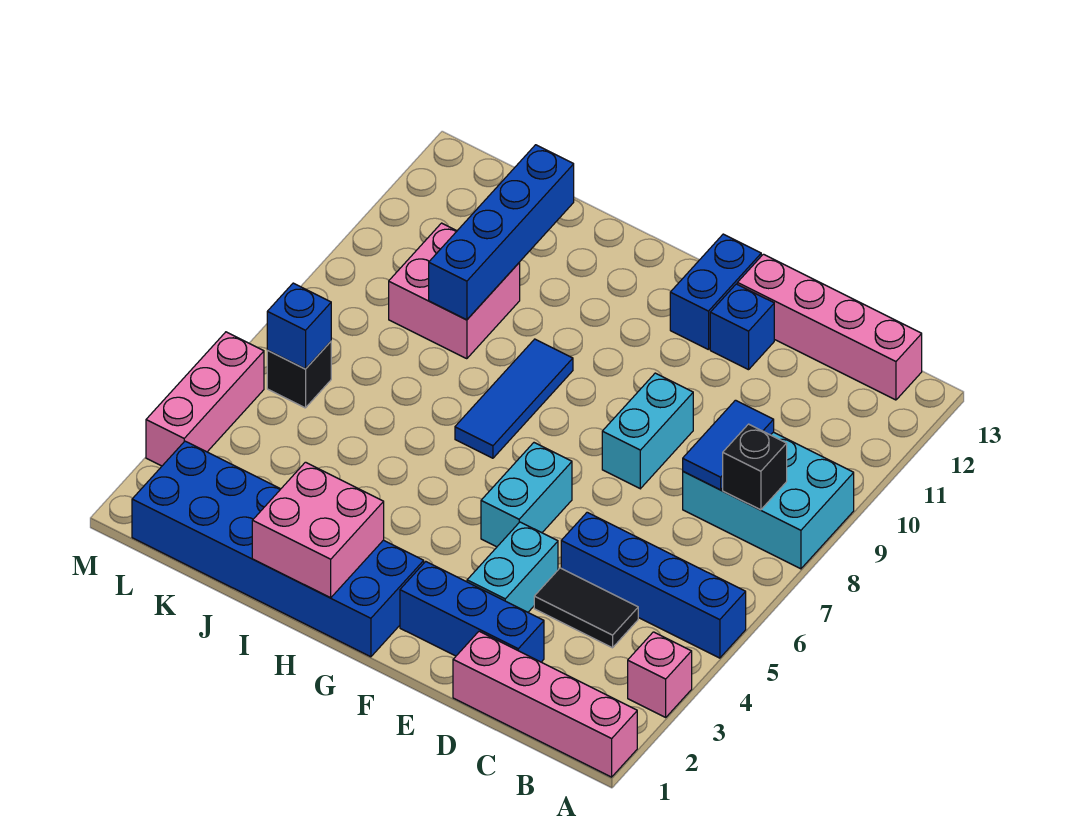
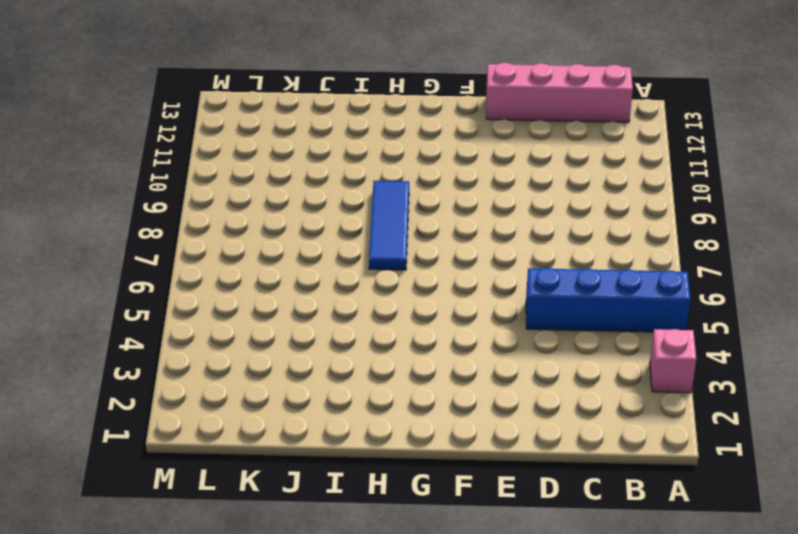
none -> pink brick A1:D1 level 1
none -> cyan brick A8:C9 level 1
none -> black tile C4:D4 level 1

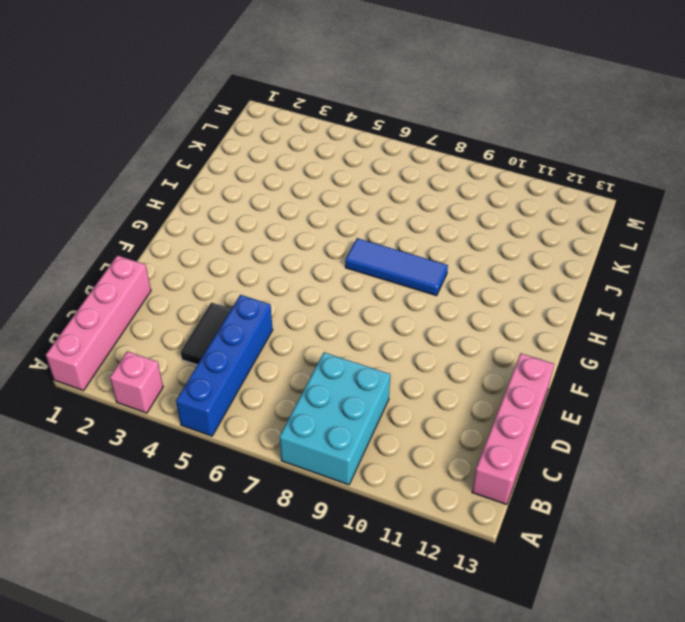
none -> blue brick D2:F2 level 1
none -> cyan brick E3:E4 level 1
none -> cyan brick E8:E9 level 1

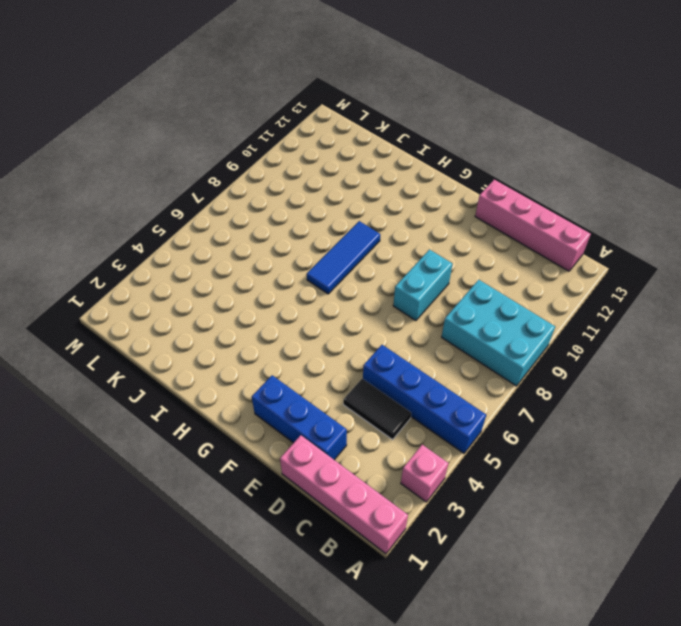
none -> cyan brick E3:E4 level 1
none -> blue brick E12 level 1
none -> cyan brick F5:F6 level 1

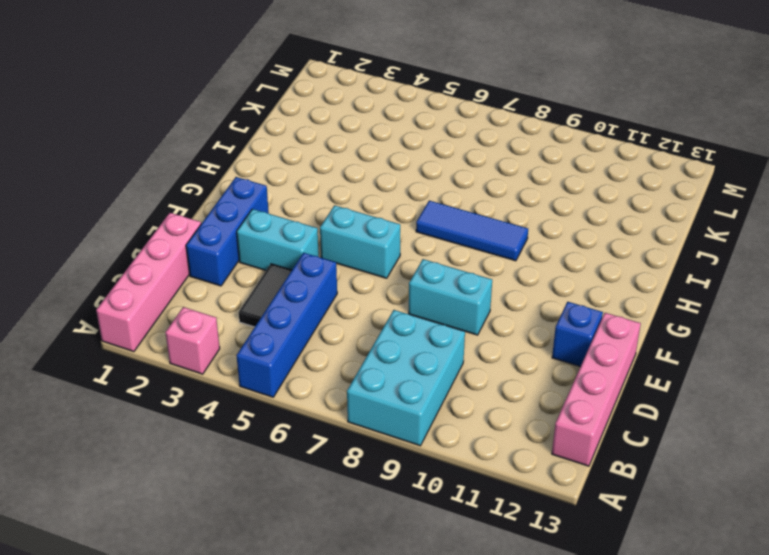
none -> blue brick F12:F13 level 1
none -> blue brick G1:L2 level 1
none -> pink brick J9:K10 level 1

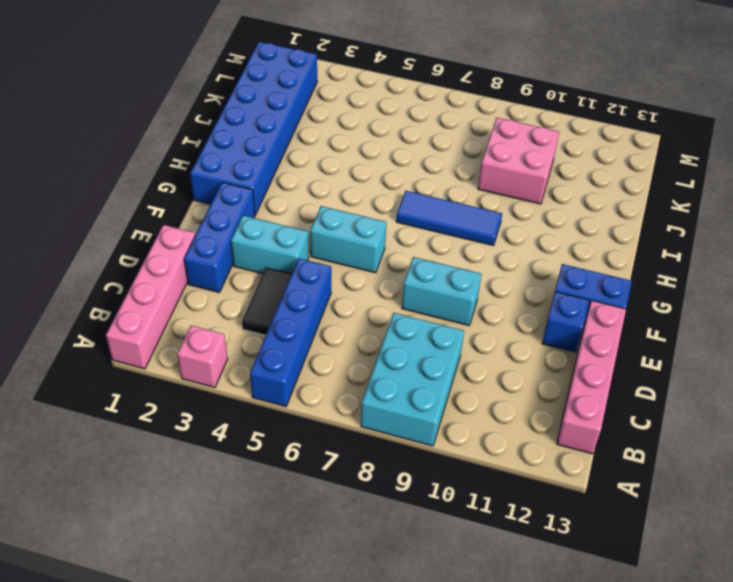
none -> black brick L6 level 1
none -> pink brick M3:M5 level 1
none -> black brick B8 level 2

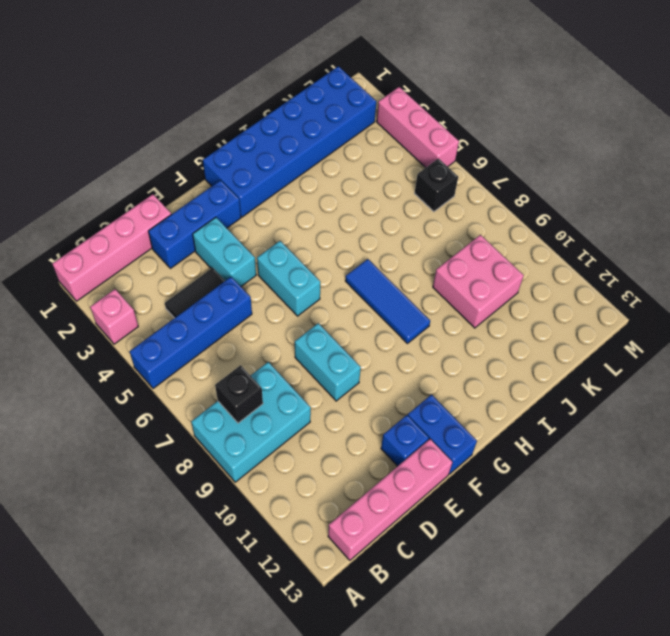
none -> blue tile C8:C9 level 2
none -> pink brick H1:I2 level 2
none -> blue brick J9:J12 level 2

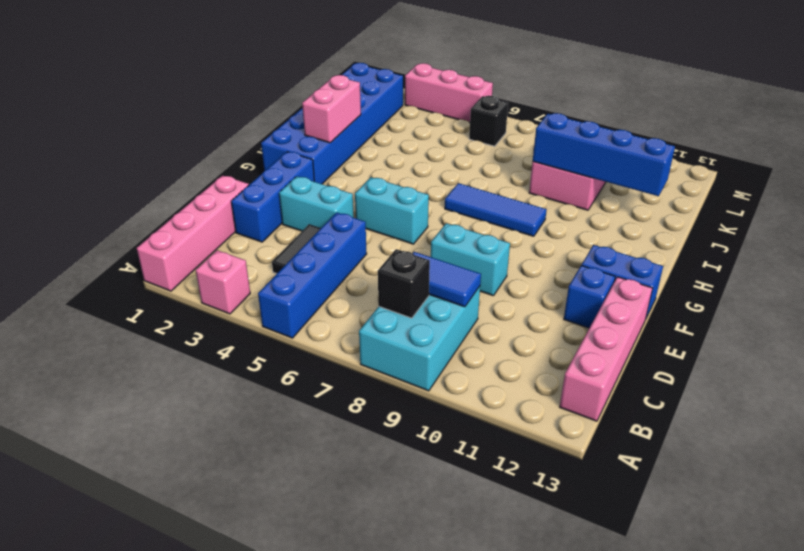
pink brick H2:I2 level 2 -> pink brick H1:I2 level 2
none -> blue brick L6 level 2

